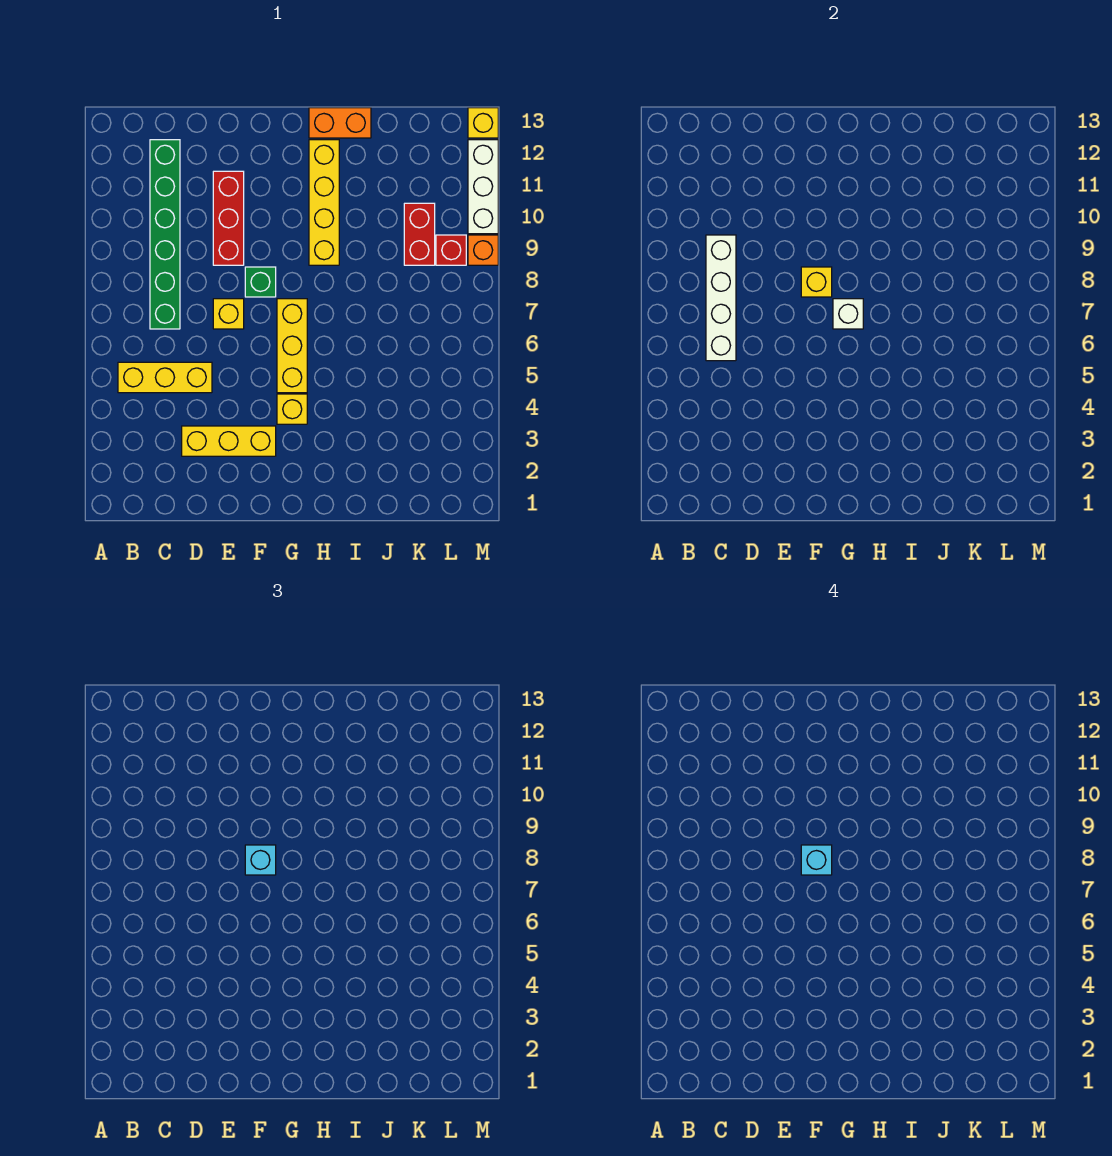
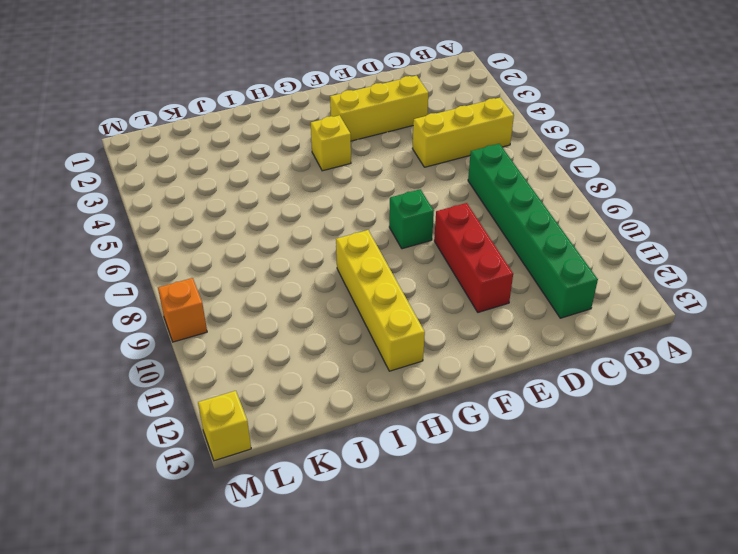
none -> yellow brick E7 level 1
none -> yellow brick G5:G7 level 1
none -> orange brick H13:I13 level 1

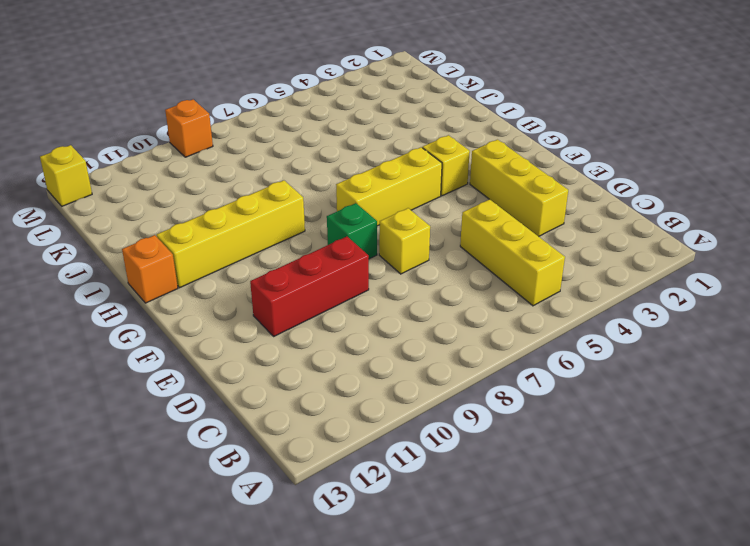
orange brick H13 level 1 -> orange brick H13:I13 level 1
none -> green brick C7:C12 level 1
none -> red brick K9:K10 level 1
none -> red brick L9 level 1

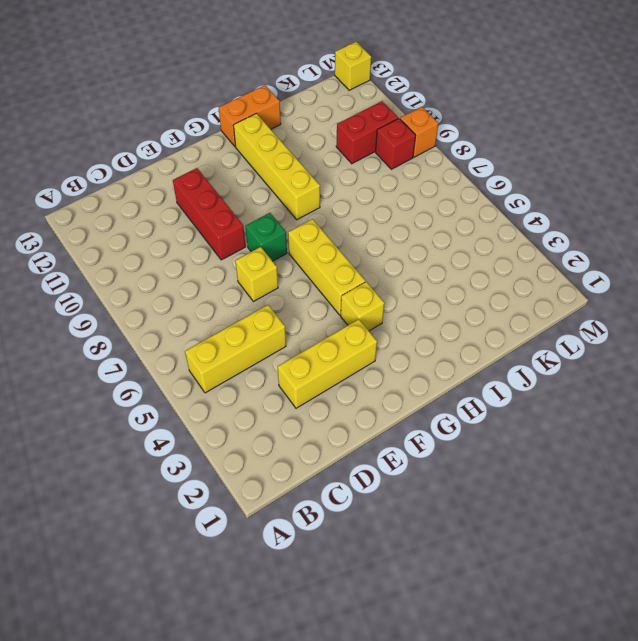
red brick K10:L10 level 1 -> red brick K9:K10 level 1
none -> green brick C7:C12 level 1
none -> white brick M10:M12 level 1
none -> white brick C6:C9 level 2

